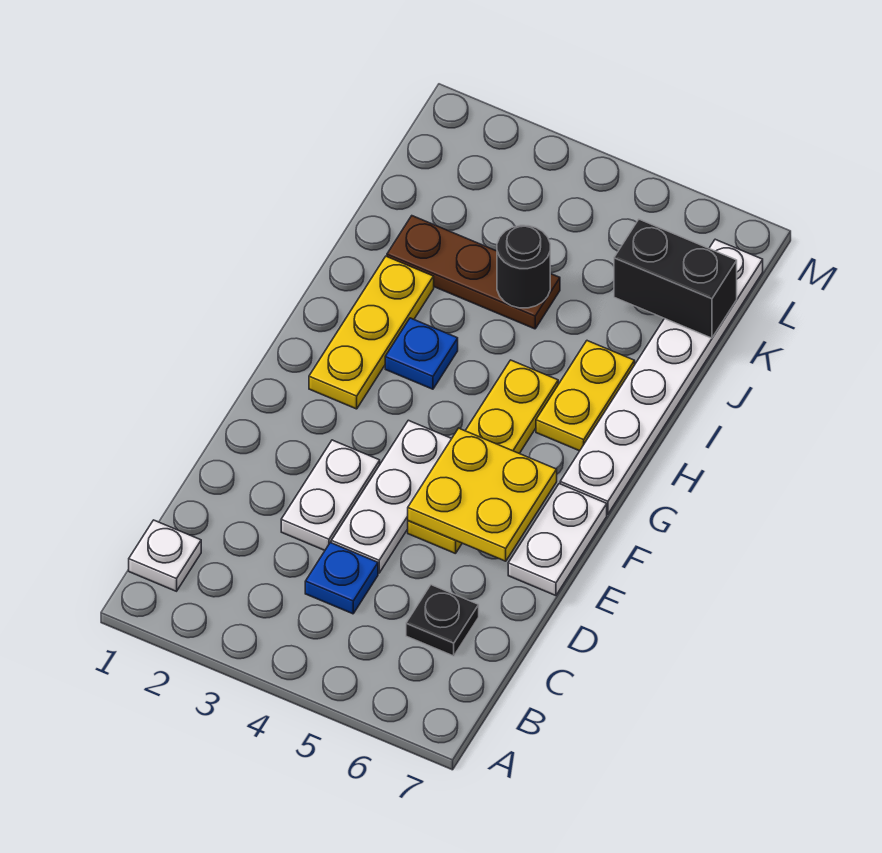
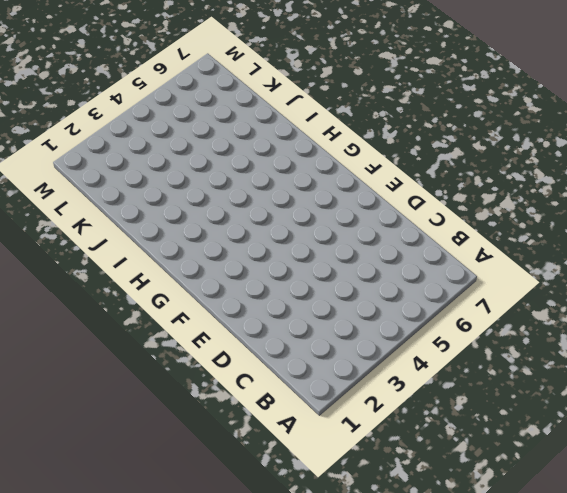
none -> white plate B1 level 1
none -> blue plate C4 level 1
none -> black plate C6 level 1

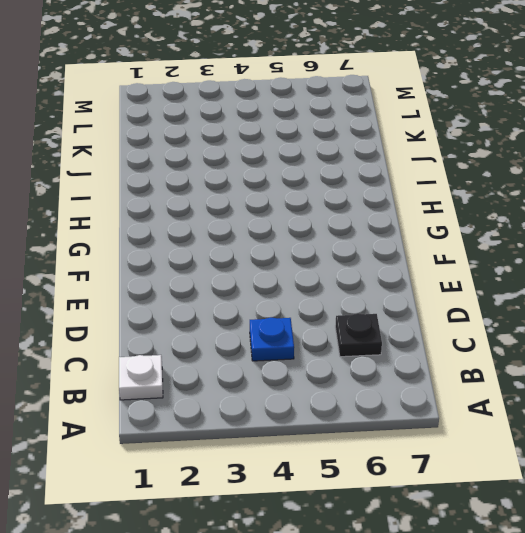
none -> white plate D3:E3 level 1
none -> white plate D4:F4 level 1
none -> yellow plate E5:H5 level 1

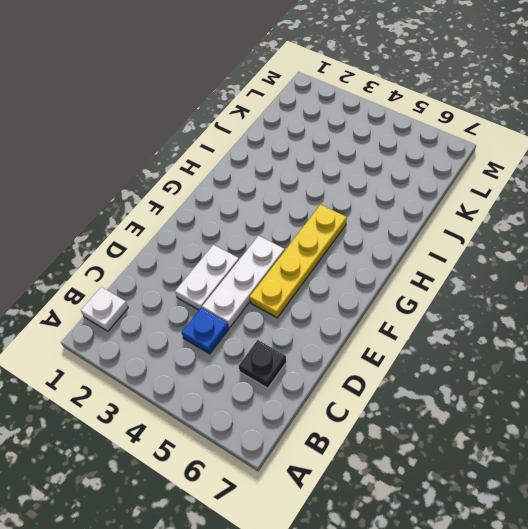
none -> white plate E7:F7 level 1
none -> yellow plate G2:I2 level 1
none -> white plate G7:L7 level 1

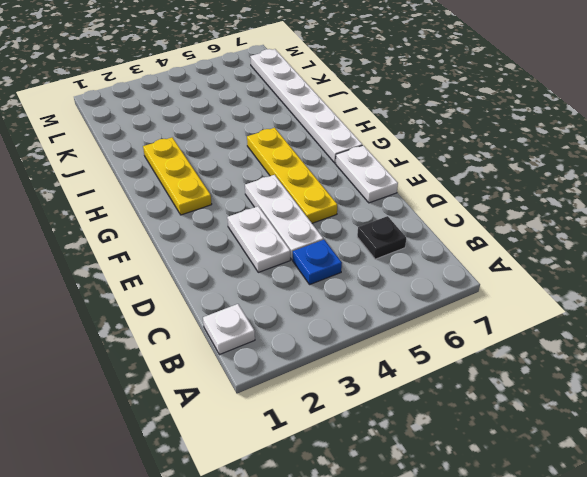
none -> blue plate H3 level 1
none -> yellow plate H6:I6 level 1
none -> brown plate J2:J4 level 1

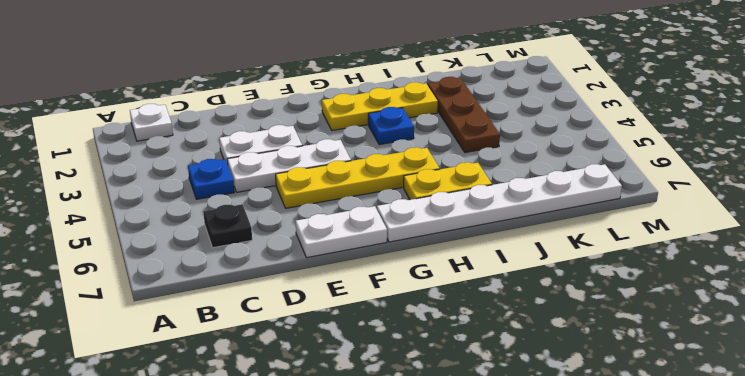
none -> yellow plate E5:F6 level 2
none -> black round brick J4 level 2
none -> black brick K6:K7 level 2

